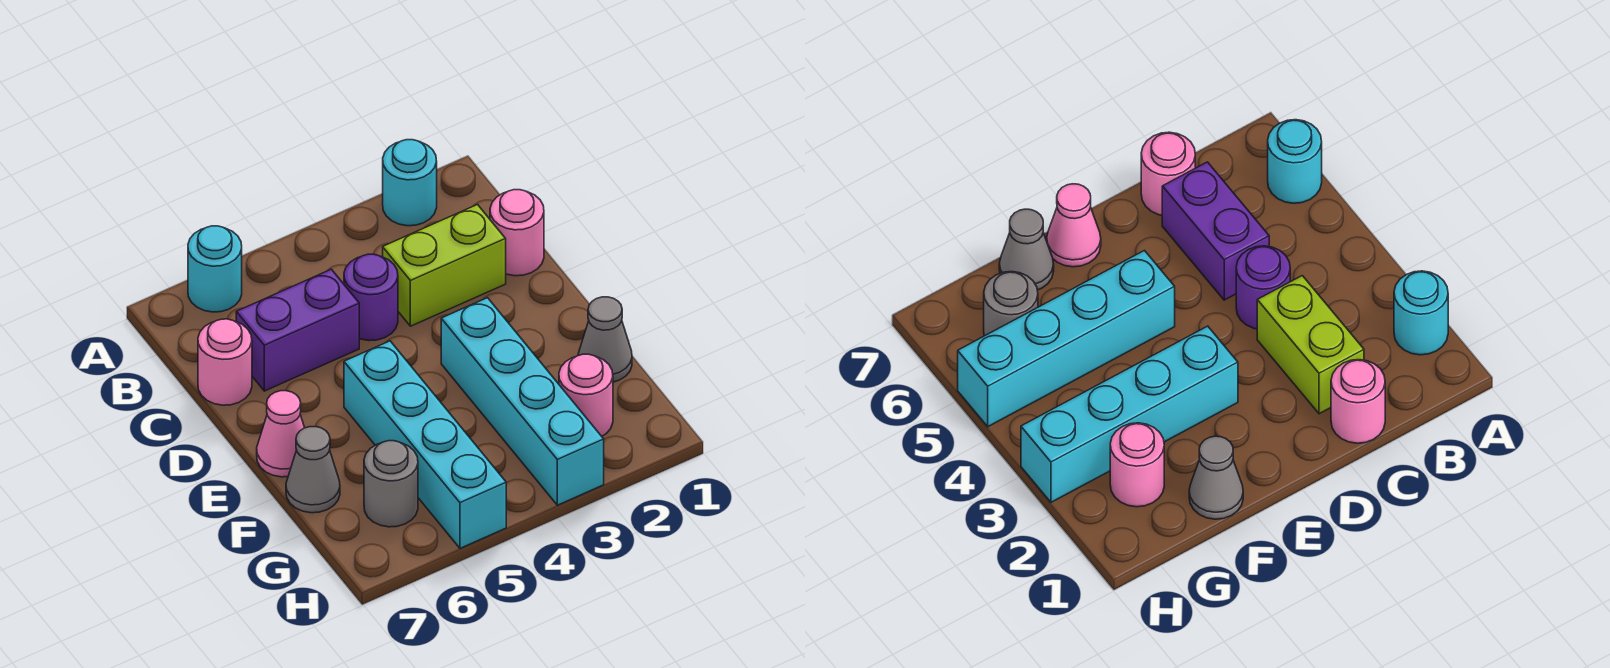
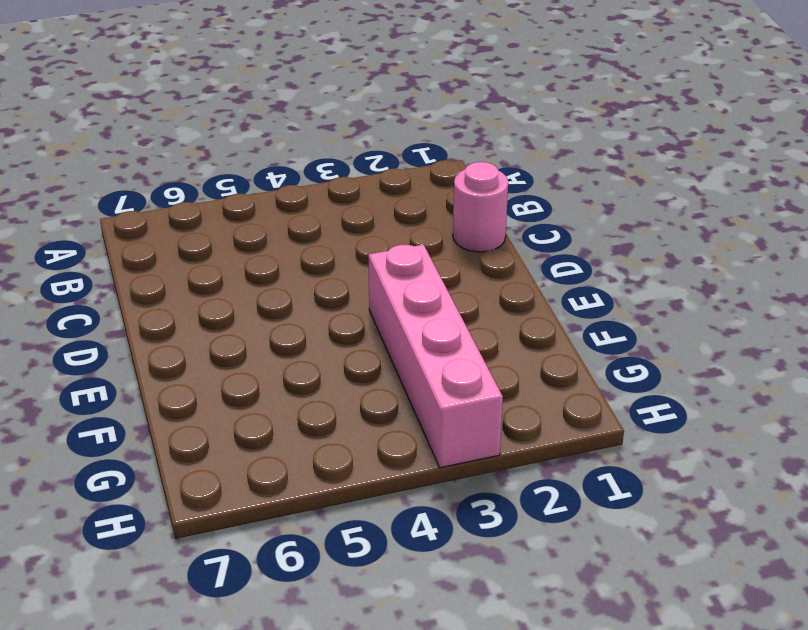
pink brick E3:H3 level 1 -> cyan brick E3:H3 level 1
none -> cyan round brick A2 level 1
none -> cyan round brick A6 level 1
none -> lime brick C2:C3 level 1

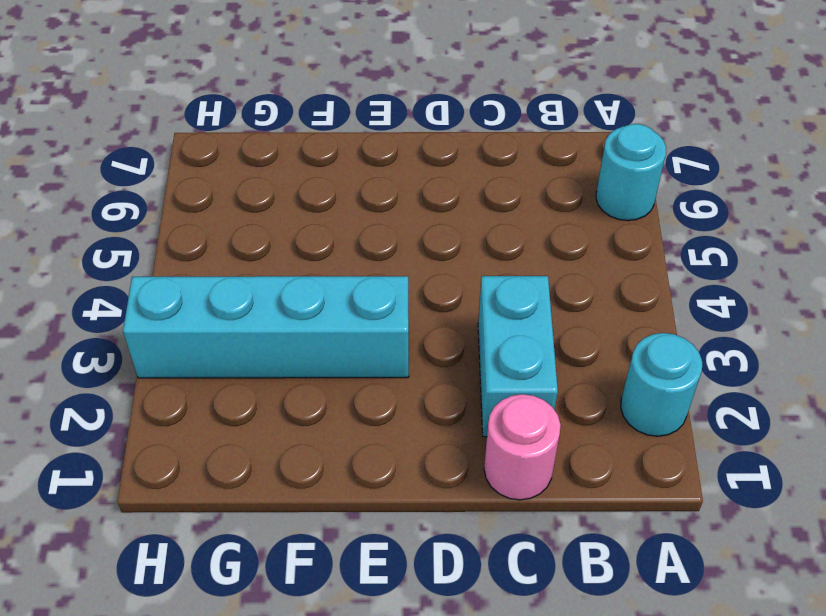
cyan brick C2:C3 level 1 -> lime brick C2:C3 level 1
none -> purple round brick C4 level 1
none -> purple brick C5:C6 level 1
none -> pink round brick C7 level 1

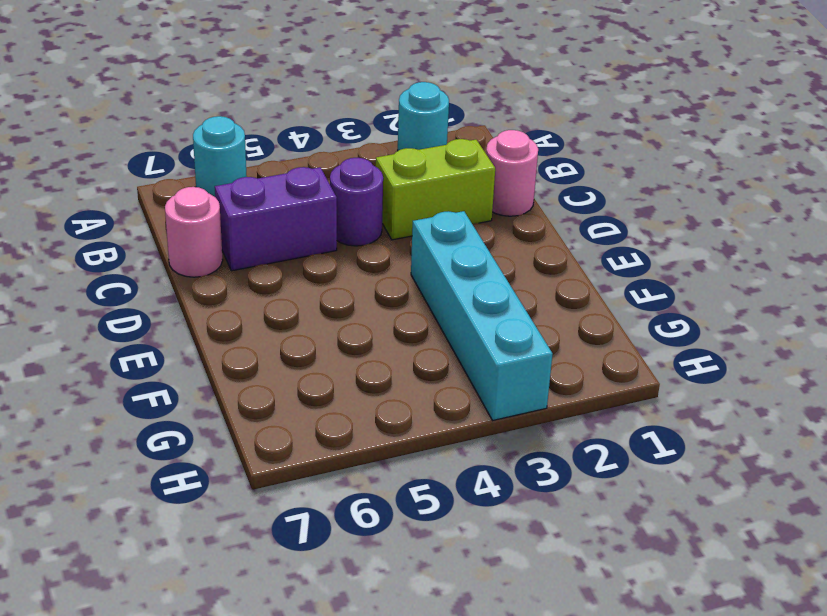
none -> cyan brick E5:H5 level 1
none -> pink cone E7 level 1
none -> grey cone F1 level 1

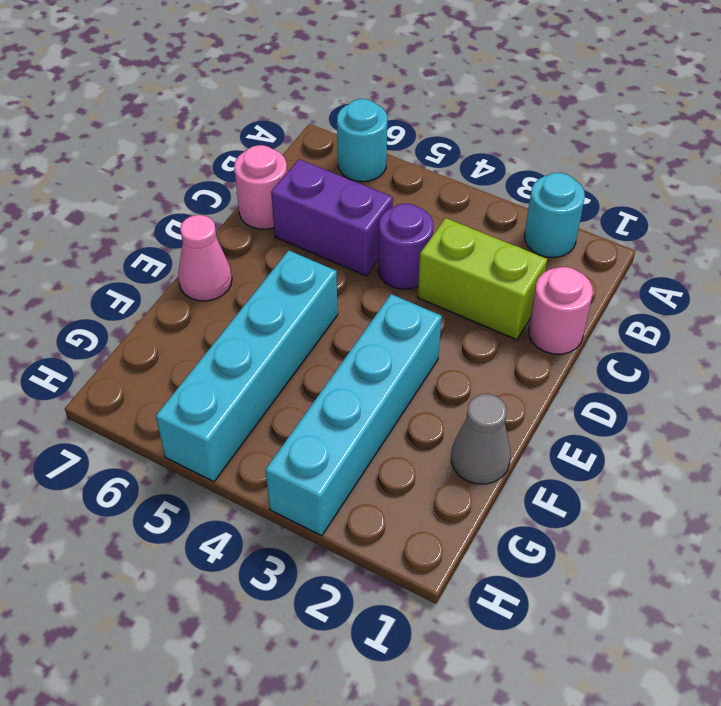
none -> grey cone F7 level 1
none -> pink round brick G2 level 1
none -> grey round brick G6 level 1

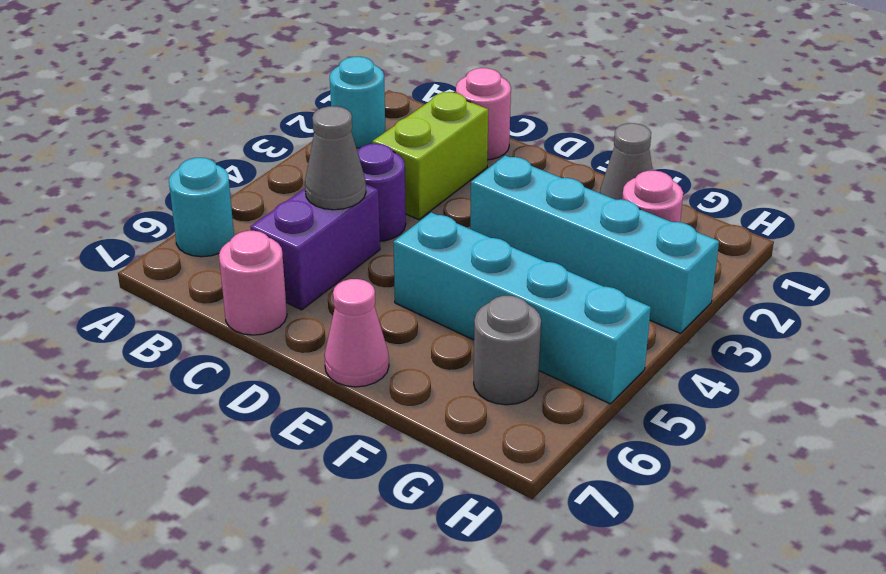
grey cone C5 level 2 -> grey cone F7 level 1

